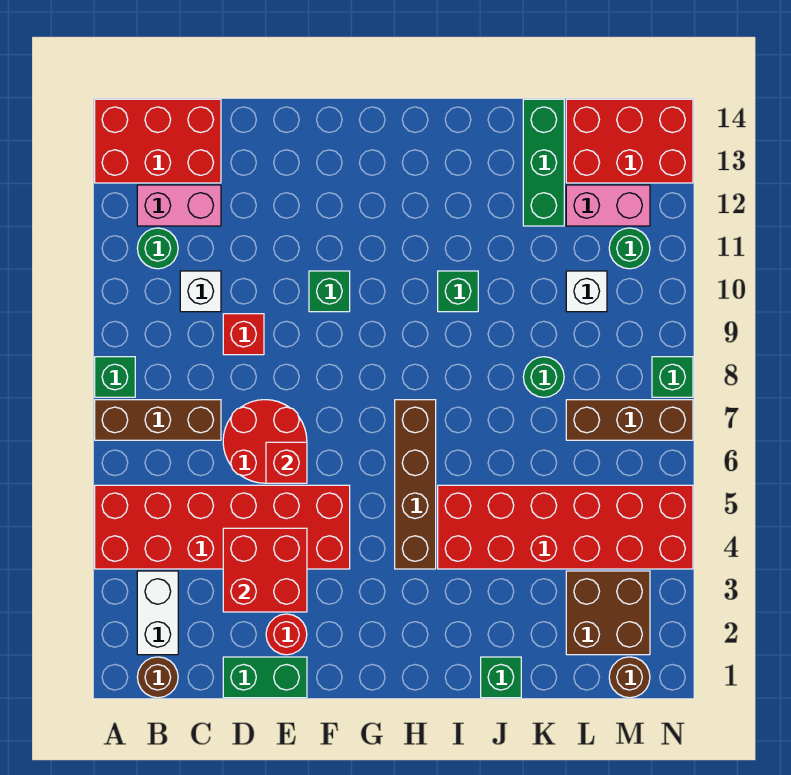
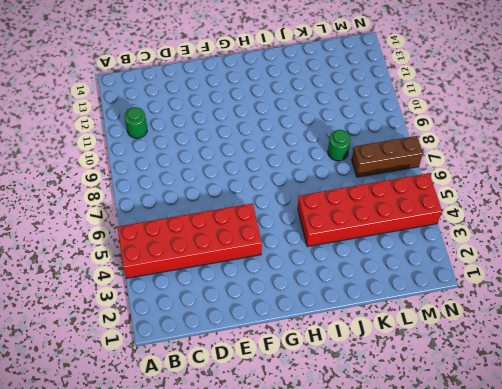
none -> brown brick A7:C7 level 1
none -> green brick A8 level 1
none -> red brick A13:C14 level 1
none -> brown round brick B1 level 1

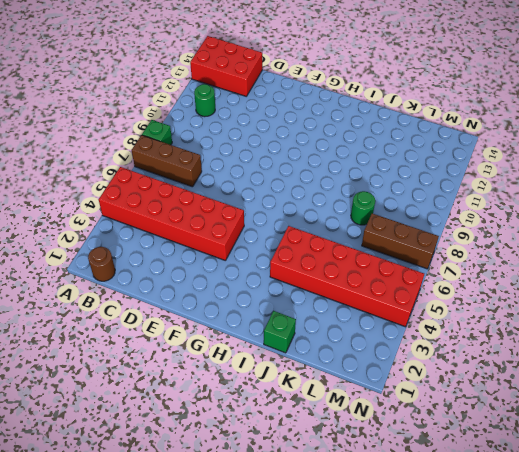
none -> white brick B2:B3 level 1
none -> pink brick B12:C12 level 1
none -> white brick C10 level 1
none -> green brick D1:E1 level 1

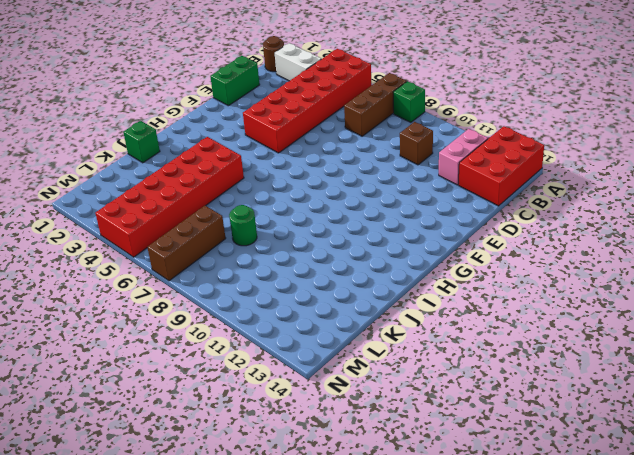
brown brick C10 level 1 -> white brick C10 level 1
none -> green round brick B11 level 1
none -> red round brick D6:E7 level 1
none -> red brick D9 level 1
none -> red round brick E2 level 1

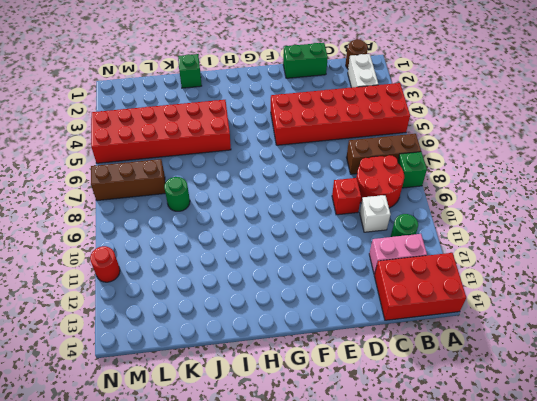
red round brick B8:C9 level 1 -> red round brick D6:E7 level 1
red round brick N11 level 1 -> red round brick E2 level 1
none -> green brick F10 level 1
none -> brown brick H4:H7 level 1
none -> green brick I10 level 1
none -> green brick K12:K14 level 1

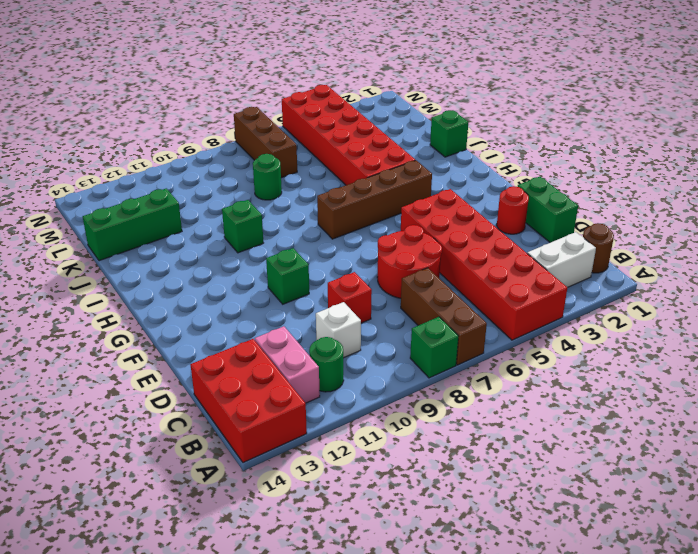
none -> brown brick L2:M3 level 1
none -> white brick L10 level 1
none -> pink brick L12:M12 level 1
none -> red brick L13:N14 level 1

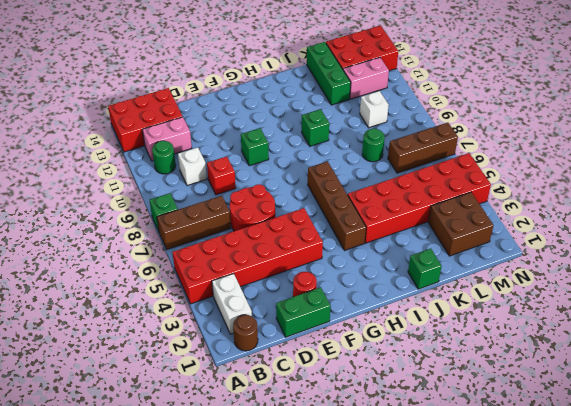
none -> brown round brick M1 level 1
none -> green round brick M11 level 1
none -> green brick N8 level 1
none -> red brick D3:E4 level 2

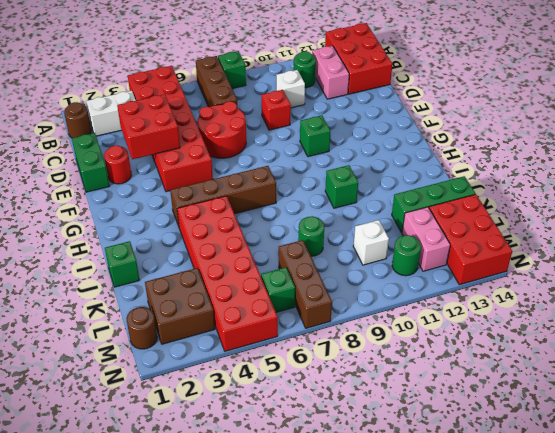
green brick M6 level 1 -> green brick N8 level 1
none -> red brick E6 level 2

